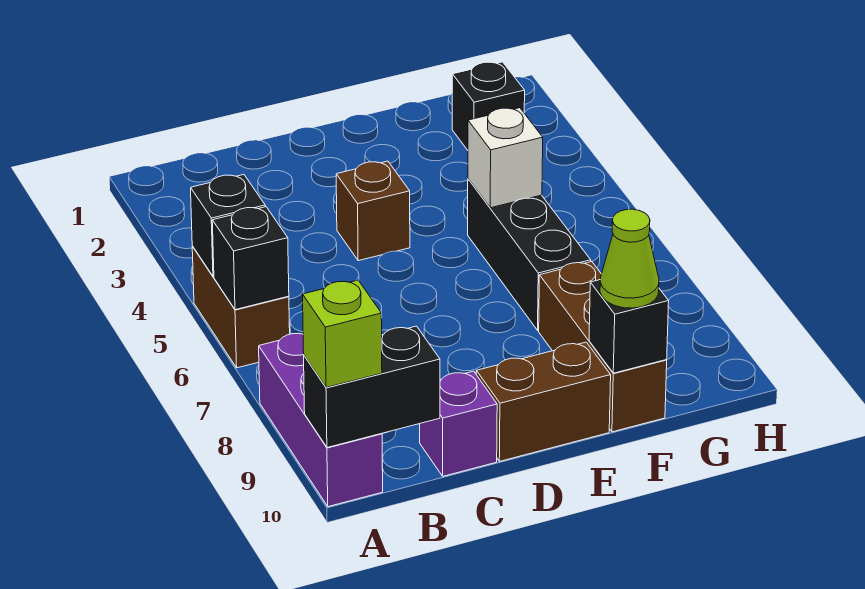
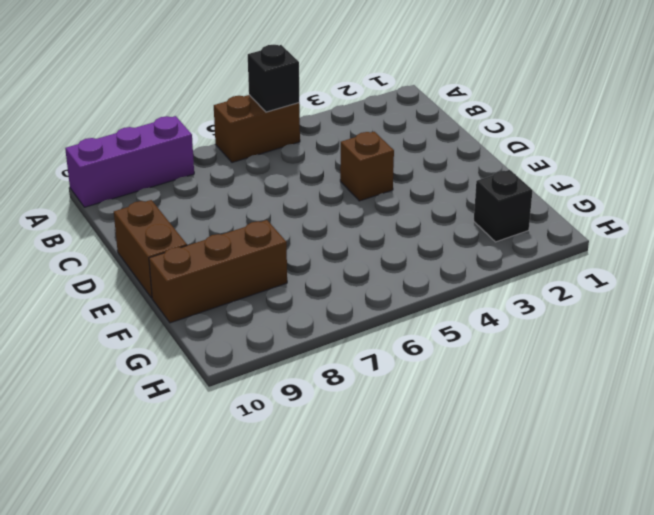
none -> purple brick C10 level 1
none -> black brick F5:F7 level 1
none -> black brick A6 level 2

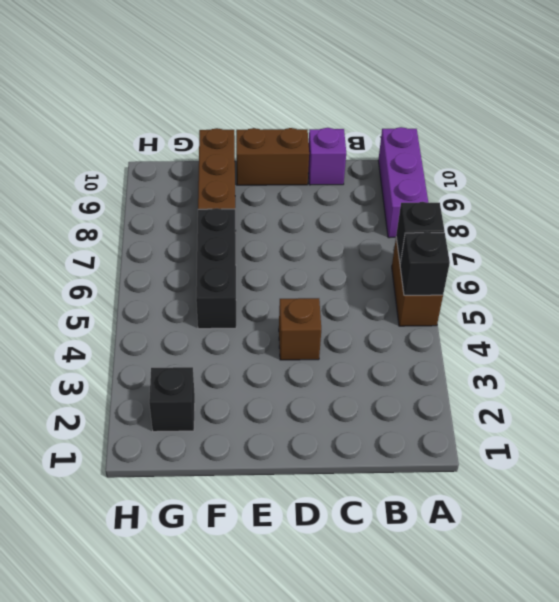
none -> black brick A10:B10 level 2
none -> white brick F5 level 2
none -> black brick F10 level 2

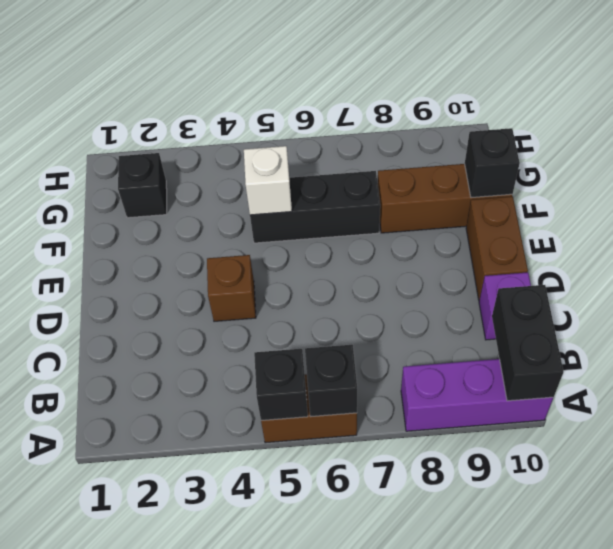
none -> lime brick A10 level 3
none -> lime cone F10 level 3

